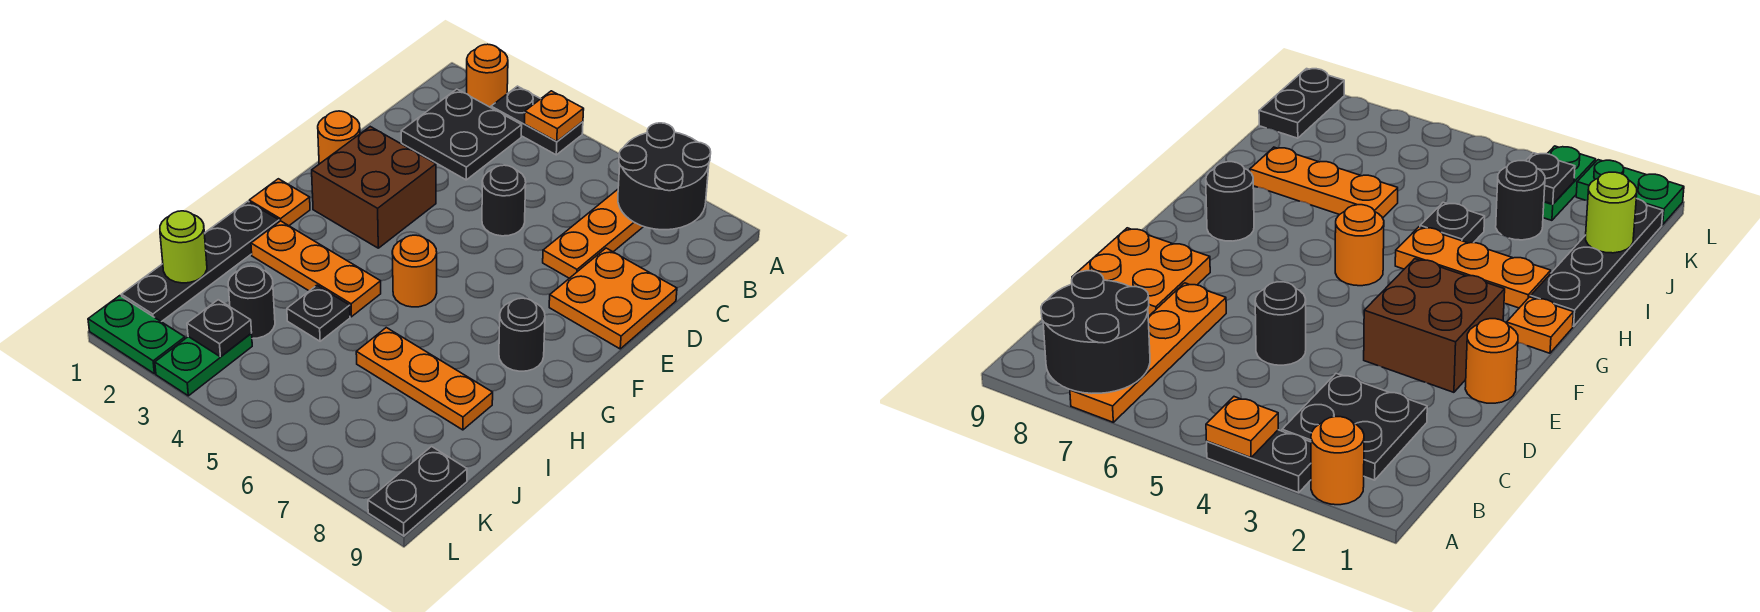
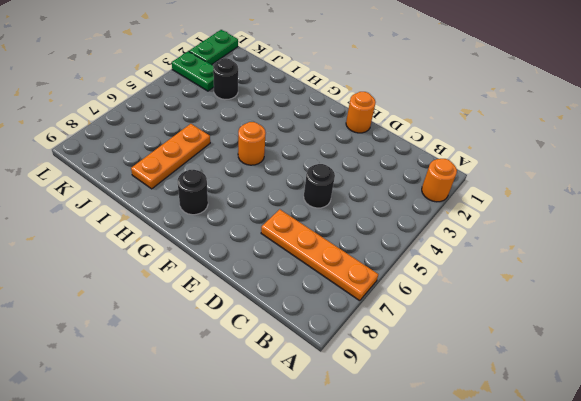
none -> black plate A3:A4 level 1
none -> black plate B2:C3 level 1
none -> orange plate D8:E9 level 1

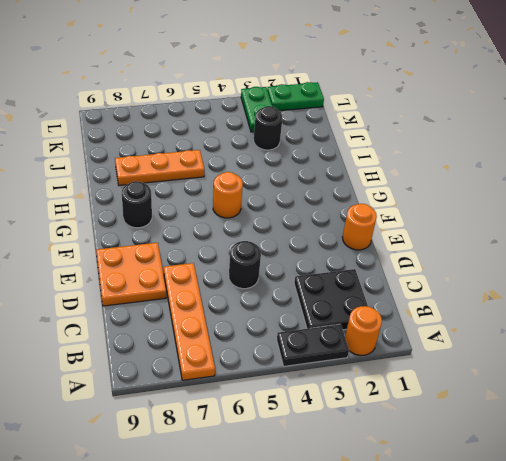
none -> brown brick E2:F3 level 1
none -> orange plate G1 level 1
none -> black plate H1:K1 level 1

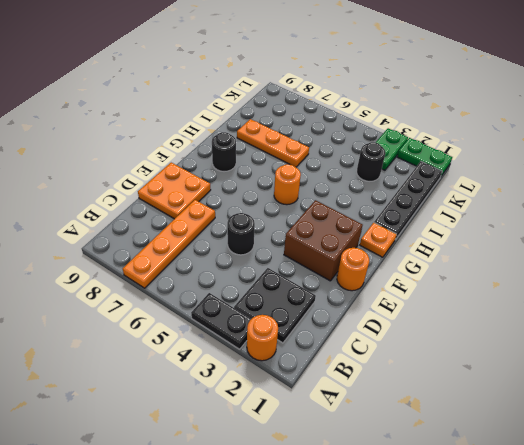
none -> orange plate H2:H4 level 1
none -> black plate I4 level 1
none -> black plate K9:L9 level 1

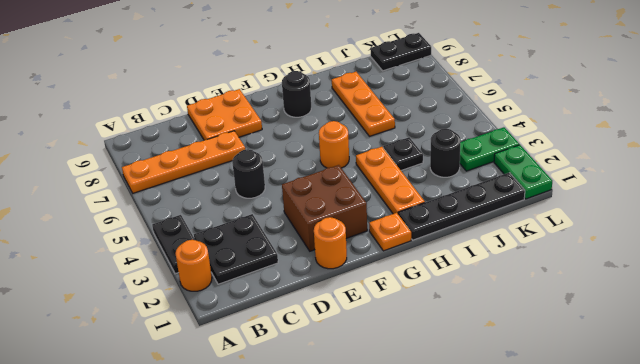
none -> orange plate A4 level 2
none -> black round brick A7:B8 level 2
none -> lime round brick J1 level 2

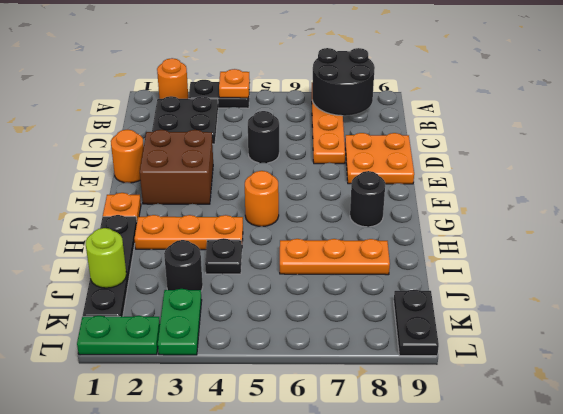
none -> black plate K3 level 2

